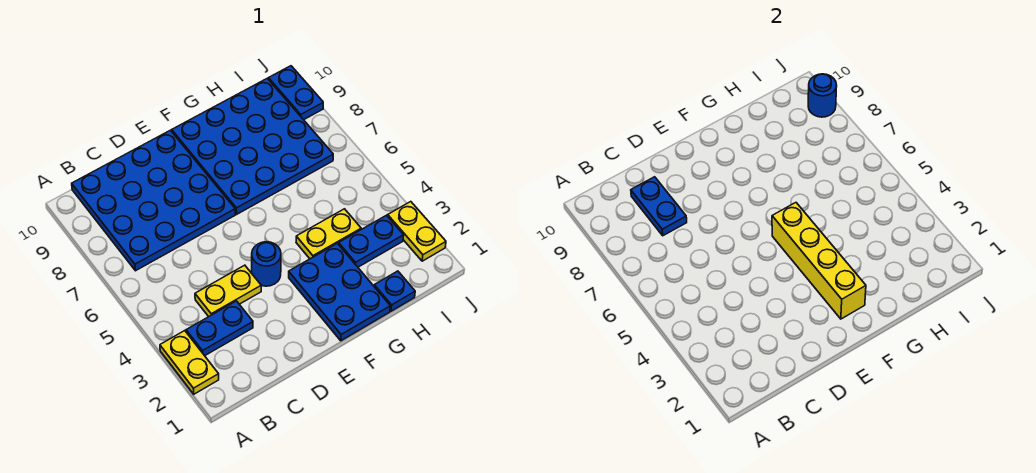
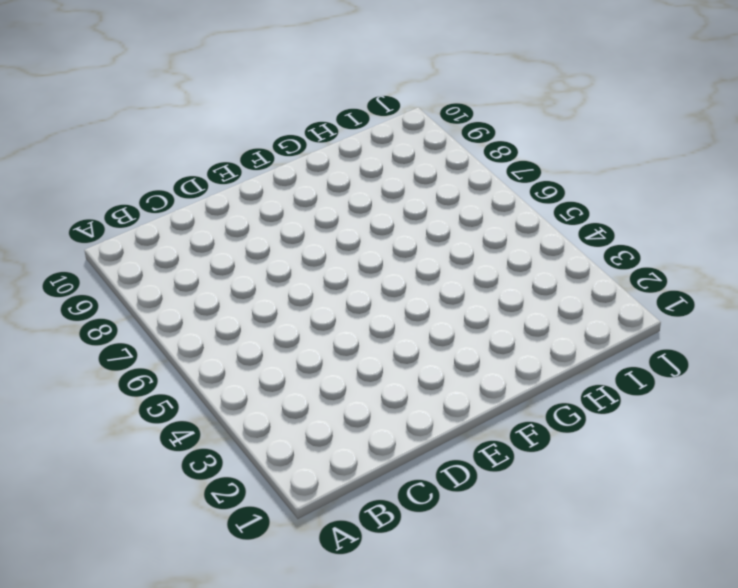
none -> yellow plate A2:A3 level 1
none -> blue plate B3:C3 level 1
none -> blue plate B7:E10 level 1

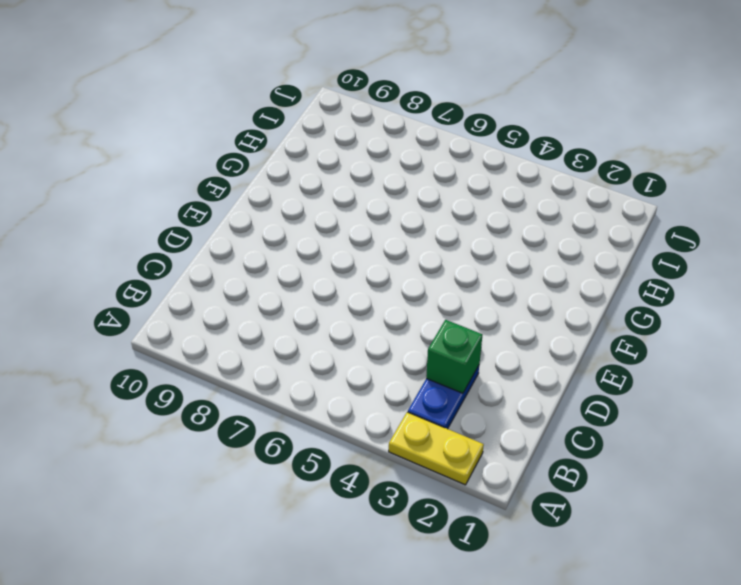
green brick C3 level 2 -> none
none -> blue plate B7:E10 level 1
none -> yellow plate C4:D4 level 1
none -> blue round brick E4 level 1

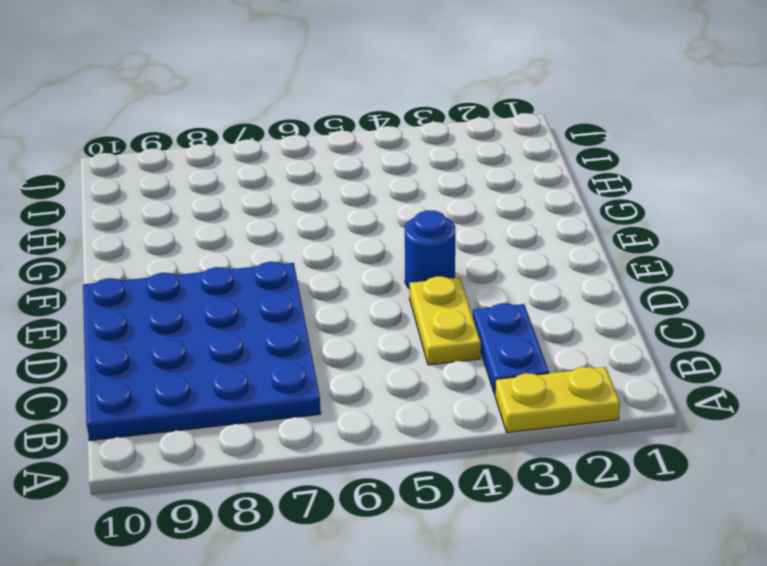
none -> blue plate F1:G3 level 1
none -> blue plate F7:I10 level 1
none -> yellow plate G4:H4 level 1

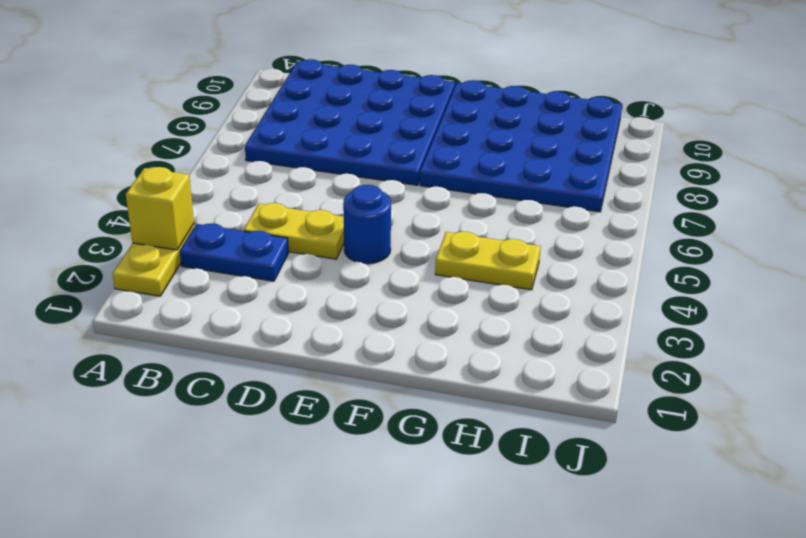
yellow brick A3 level 2 -> none
none -> blue plate F1:G3 level 1
none -> blue plate H1 level 1
none -> blue plate H3:I3 level 1

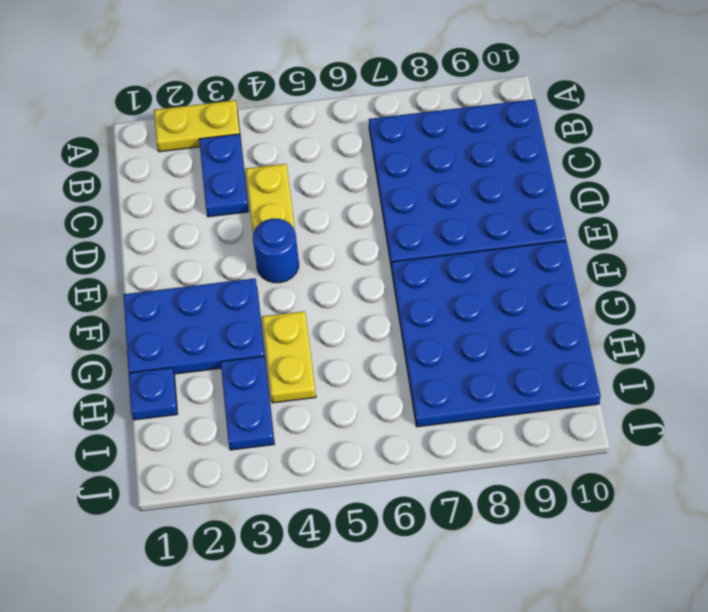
none -> yellow plate J2:J3 level 1
none -> blue plate J9:J10 level 1
none -> blue plate C8:C9 level 2

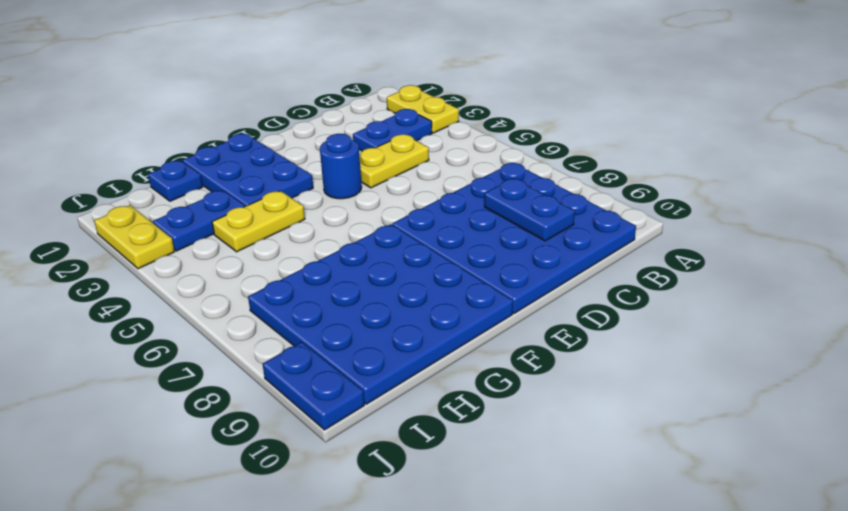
none -> yellow brick F2:F5 level 2
none -> blue round brick J9 level 2

